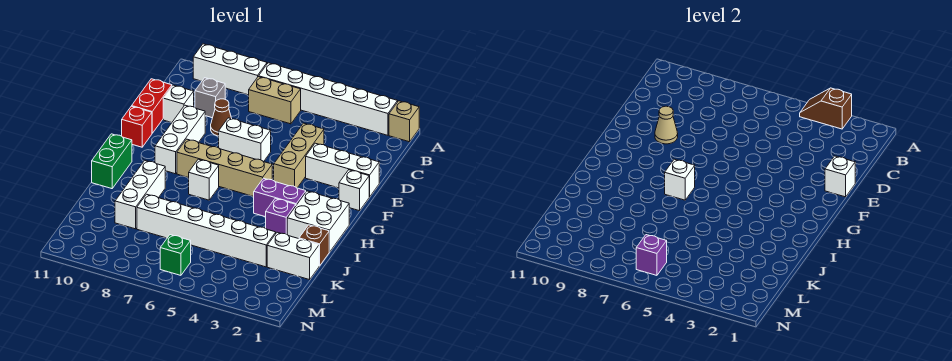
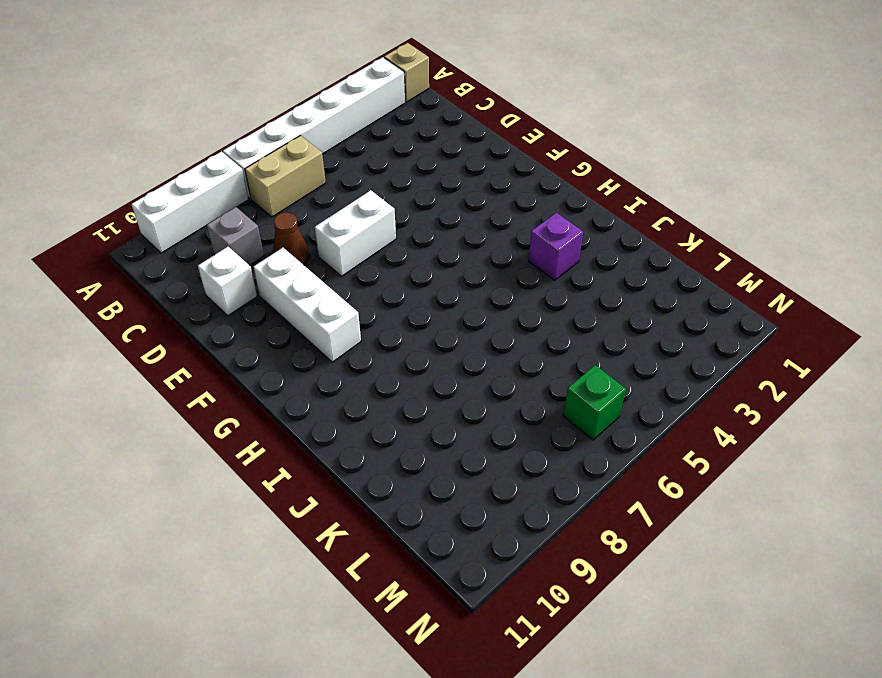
none -> tan brick D4:F4 level 1
none -> red brick D11:E11 level 1
none -> white brick E1:E3 level 1
none -> white brick F1 level 1

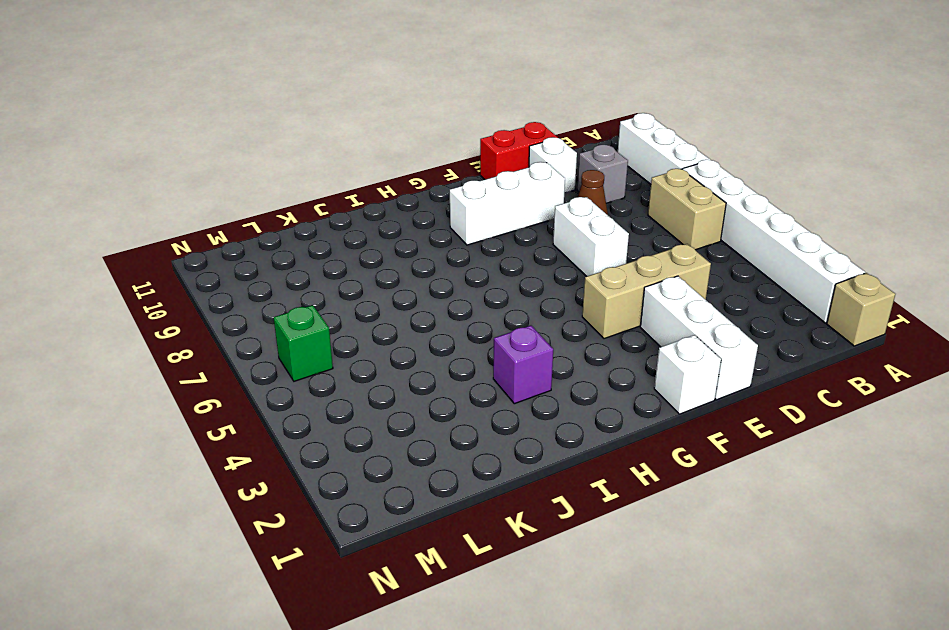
none -> red brick F11 level 1
none -> tan brick G5:G8 level 1
none -> white brick H1:I2 level 1
none -> purple brick H3:H4 level 1

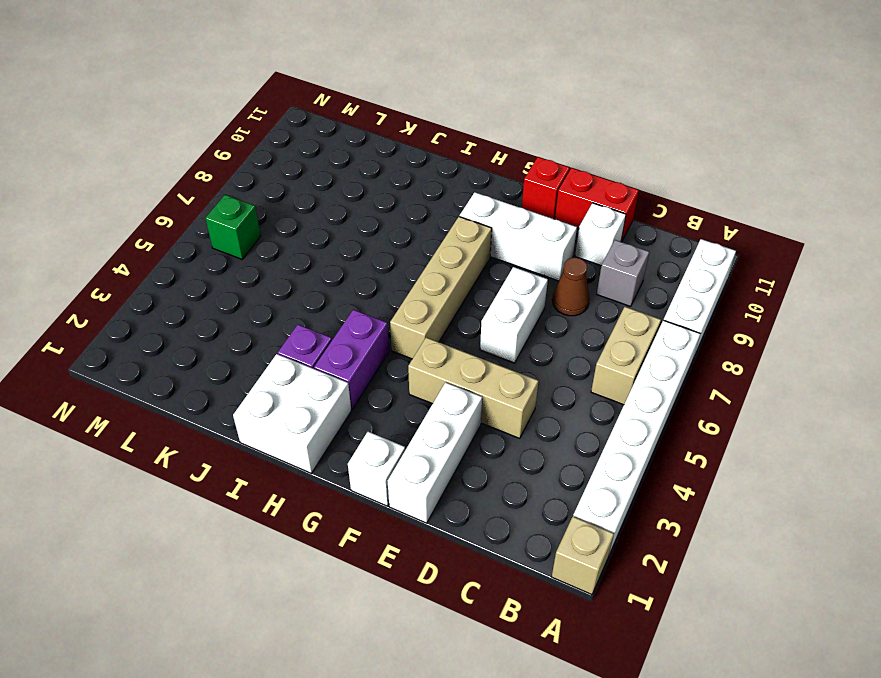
none -> white brick H7 level 1
none -> green brick H11:I11 level 1
none -> white brick I9:K9 level 1
none -> brown brick J1 level 1

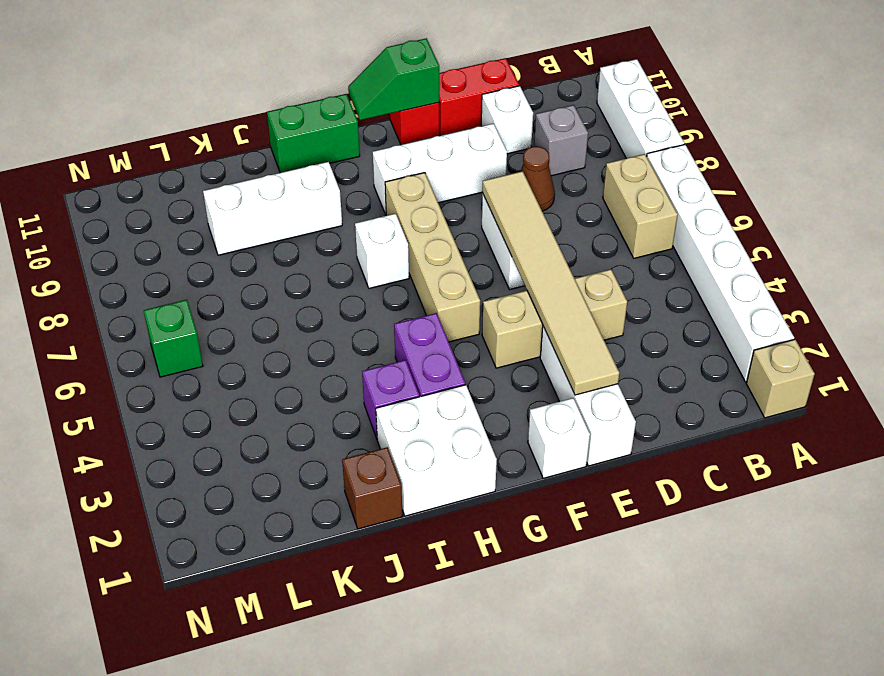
tan tile E2:E7 level 2 -> none
green slope F11:G11 level 2 top F -> none
none -> white brick K1:K2 level 1
none -> white brick K3:K8 level 1
none -> brown slope A3:A4 level 2 top 3
none -> white brick E1 level 2

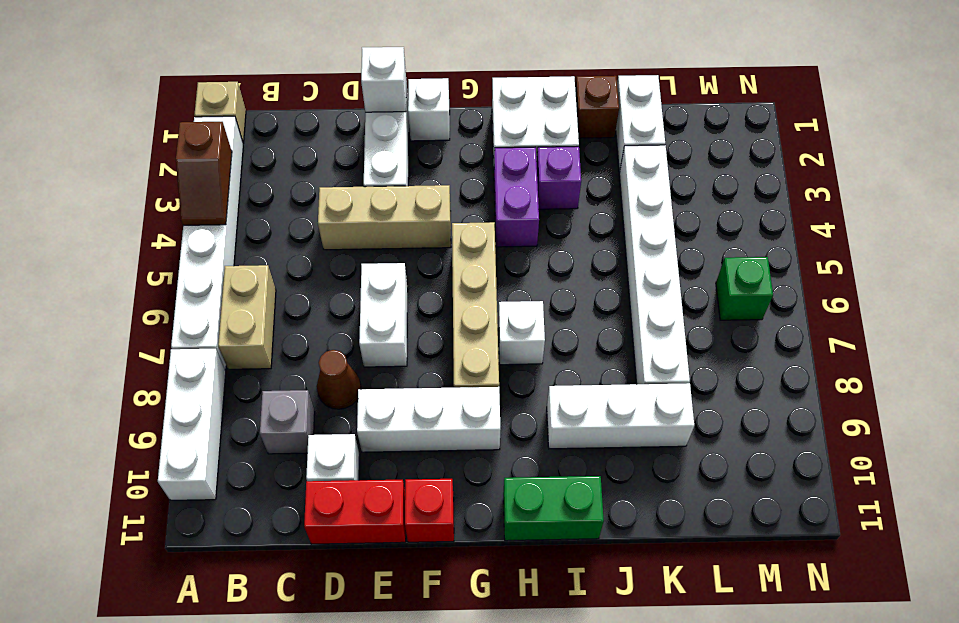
none -> tan cone E9 level 2
none -> white brick H7 level 2
none -> purple brick M6 level 2

